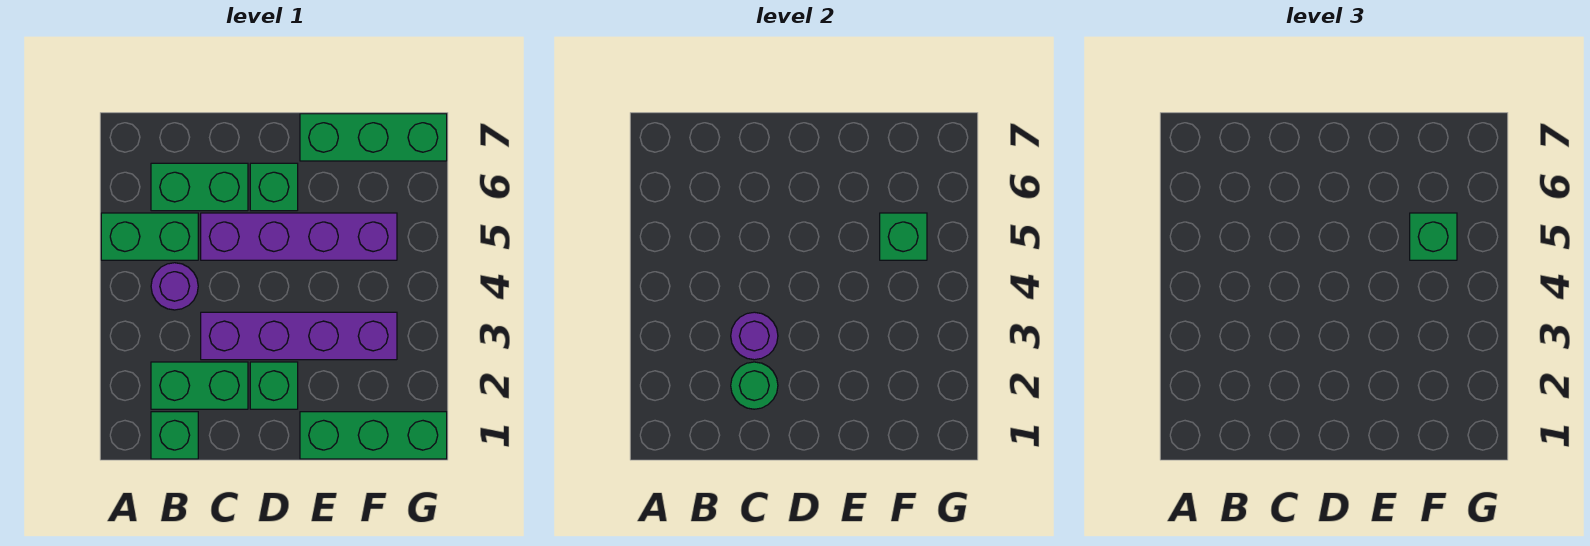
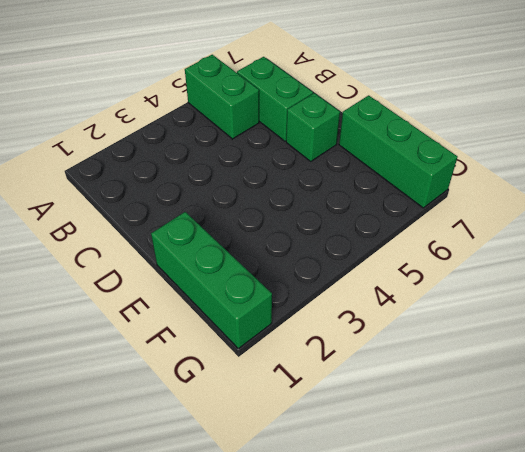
none -> green brick B1 level 1
none -> green brick B2:C2 level 1
none -> purple round brick B4 level 1

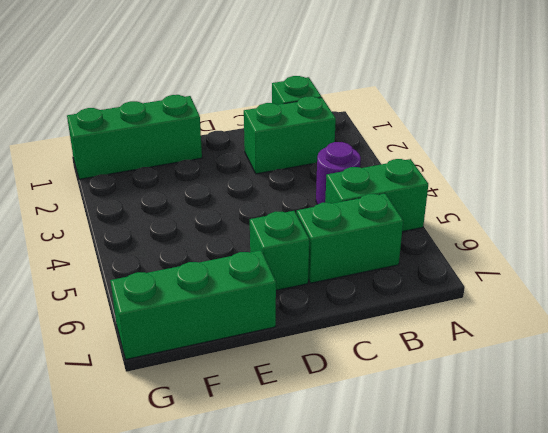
none -> purple brick C3:F3 level 1
none -> purple brick C5:F5 level 1
none -> green brick D2 level 1

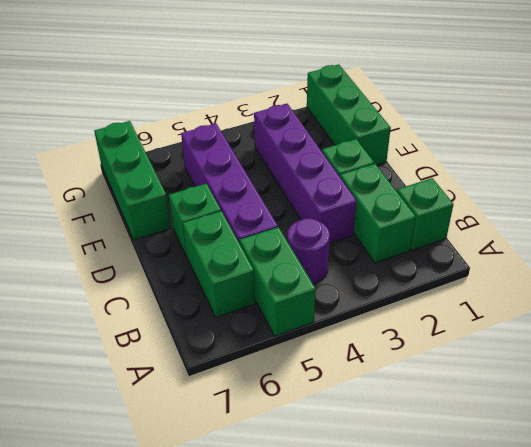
none -> green round brick C2 level 2
none -> purple round brick C3 level 2
none -> green brick F5 level 2

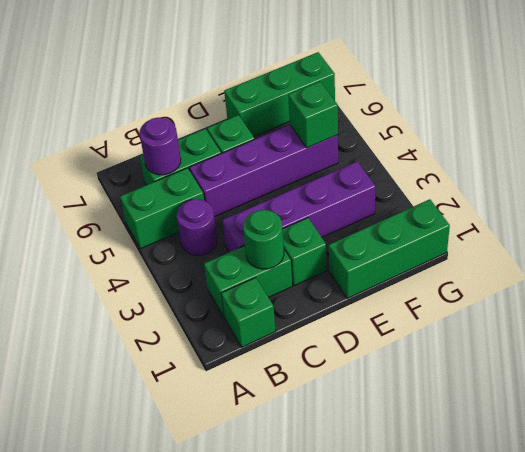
purple round brick B6 level 2 -> purple round brick C3 level 2
none -> green brick F5 level 3

